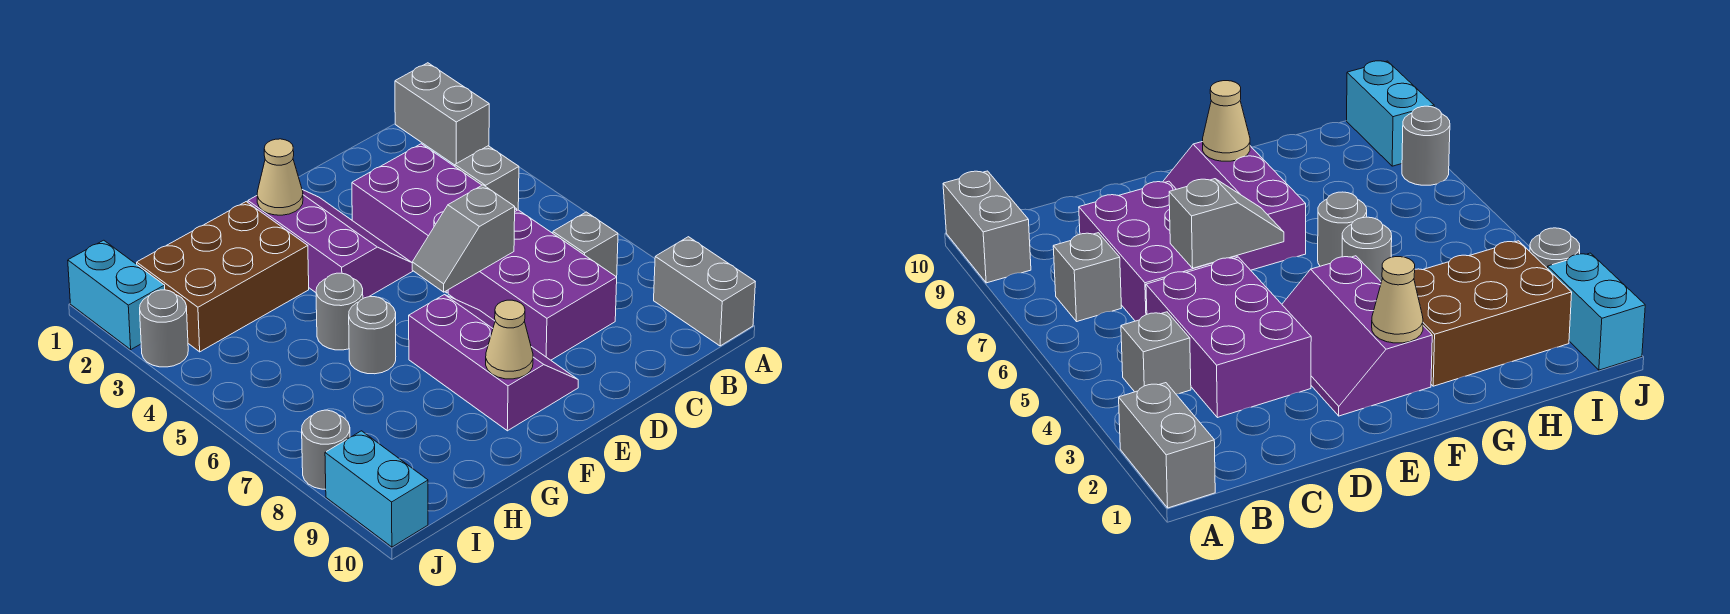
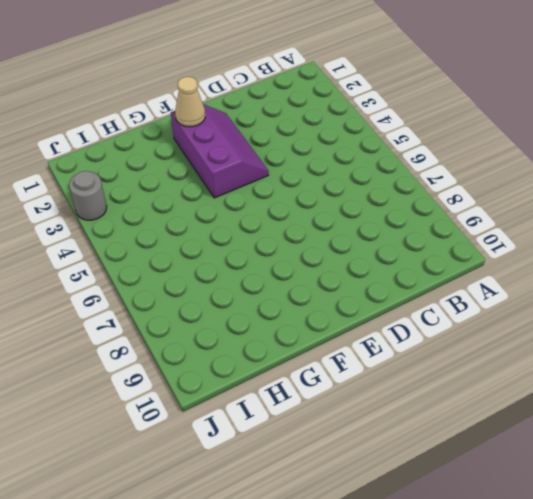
none -> grey brick A1:A2 level 1
none -> grey brick A9:A10 level 1
none -> grey brick B4 level 1

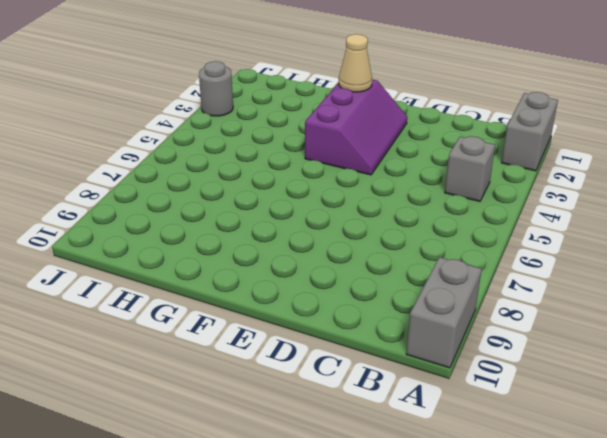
none -> grey brick B7 level 1
none -> purple brick C3:D5 level 1
none -> purple brick C6:D8 level 1

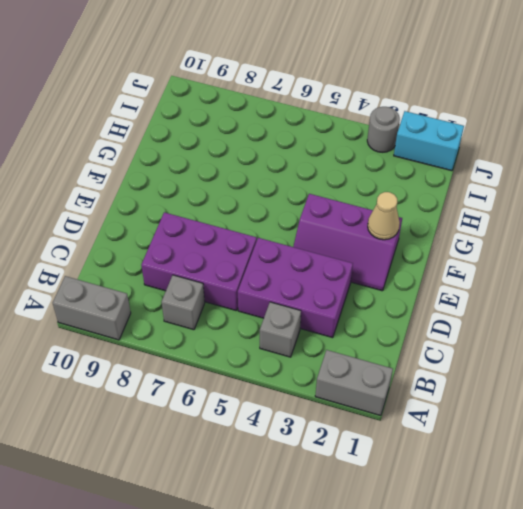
none -> purple slope E7:F9 level 1 top F
none -> brown brick G2:I3 level 1
none -> grey round brick G5 level 1

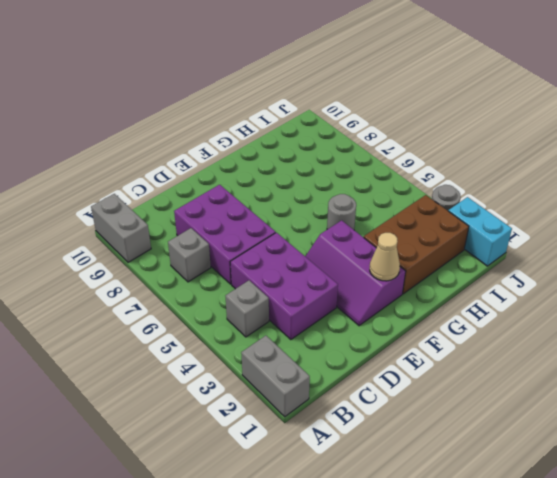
none -> purple slope E7:F9 level 1 top F
none -> grey round brick G6 level 1
none -> grey round brick J8 level 1

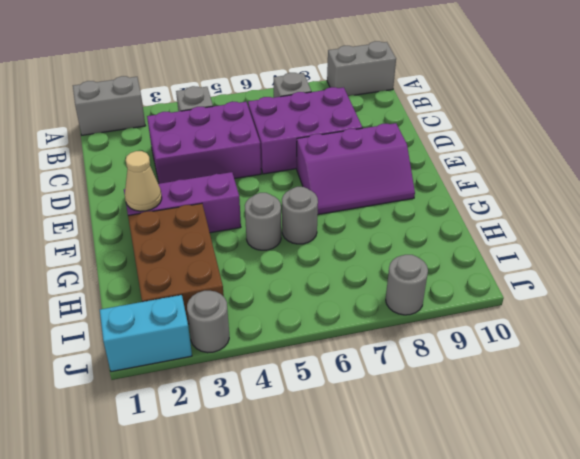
purple slope E7:F9 level 1 top E -> purple slope E7:F9 level 1 top F
none -> cyan brick J9:J10 level 1
none -> grey slope D6:E6 level 2 top D
none -> tan cone F9 level 2

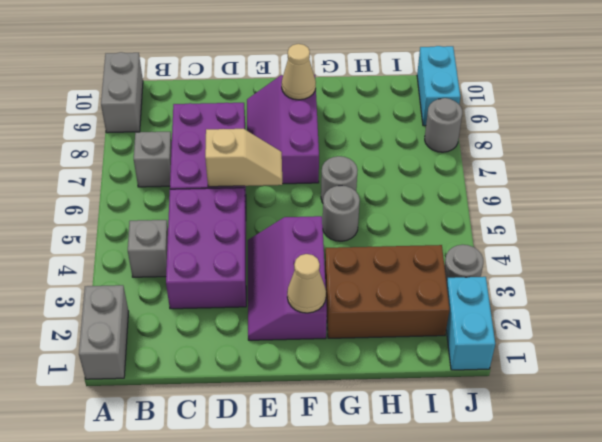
tan slope D6:E6 level 2 top D -> grey slope D6:E6 level 2 top D

